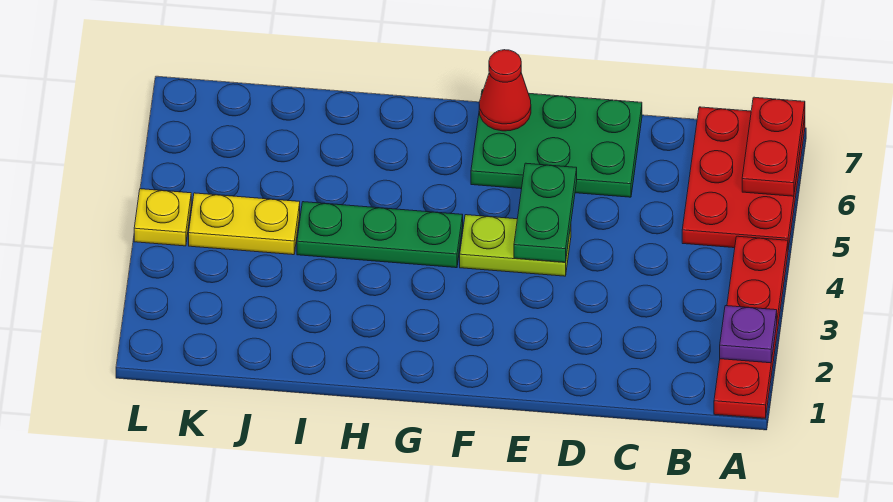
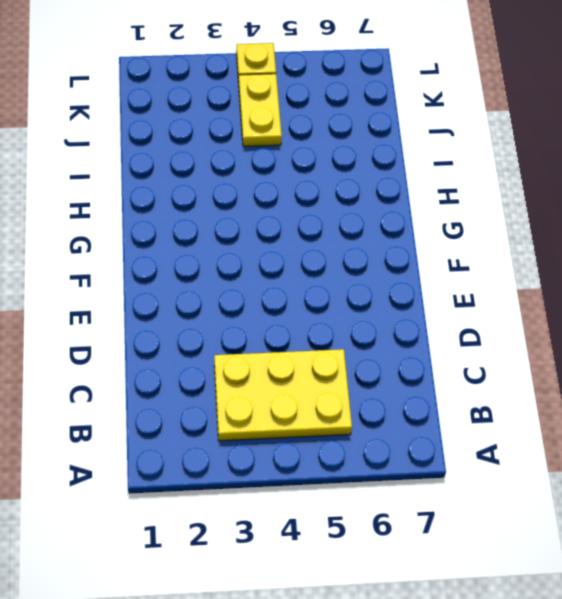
yellow plate B3:C5 level 1 -> red plate A5:B7 level 1
none -> red plate A1:A4 level 1
none -> green plate D6:F7 level 1

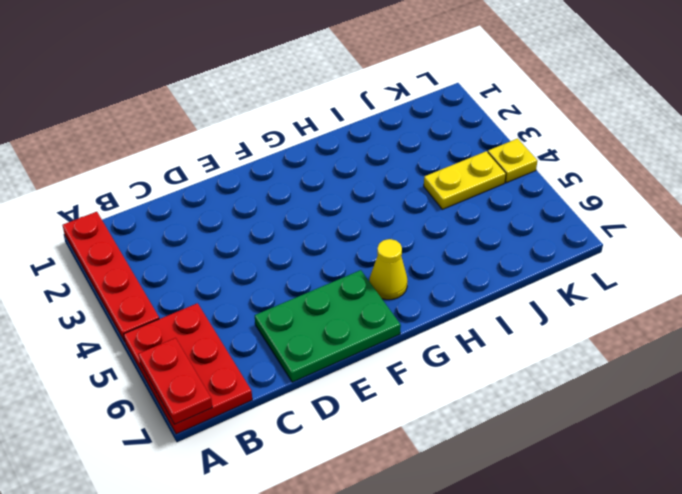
yellow cone G6 level 1 -> none
none -> lime plate E4:F4 level 1
none -> green plate G4:I4 level 1

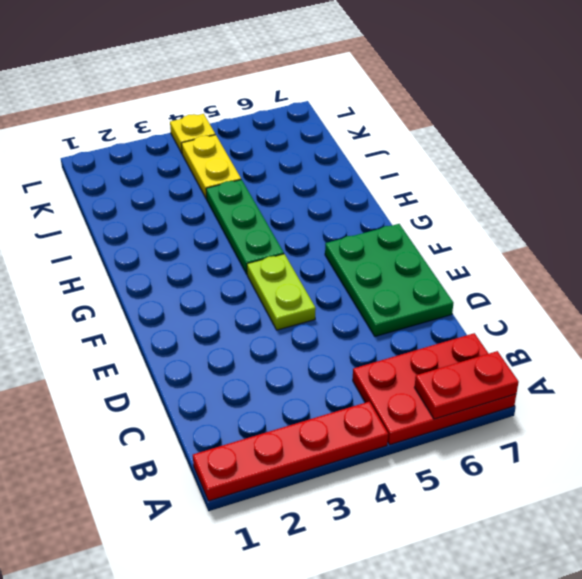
none -> purple plate A2 level 2
none -> green plate E4:E5 level 2

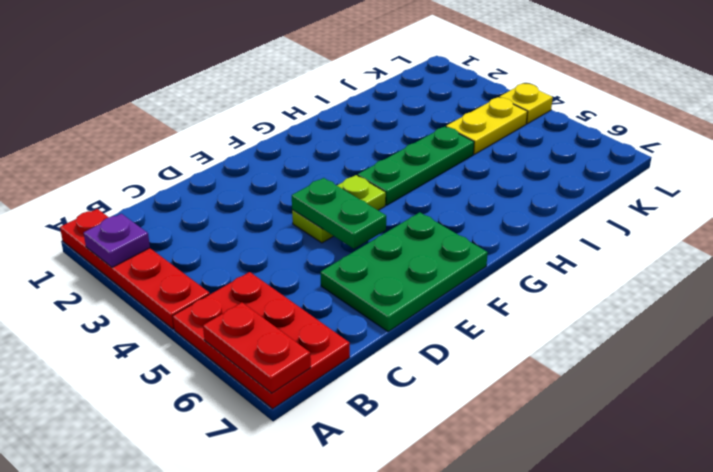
none -> red cone F7 level 2

